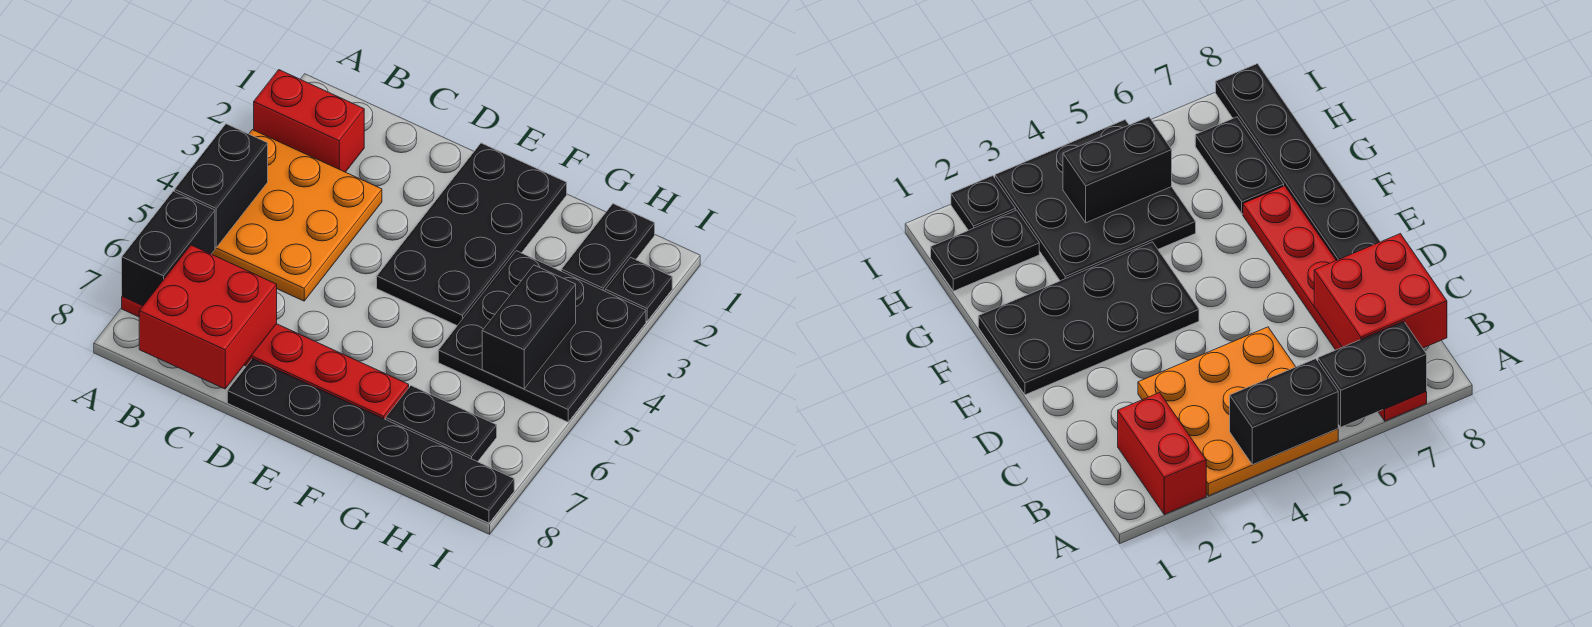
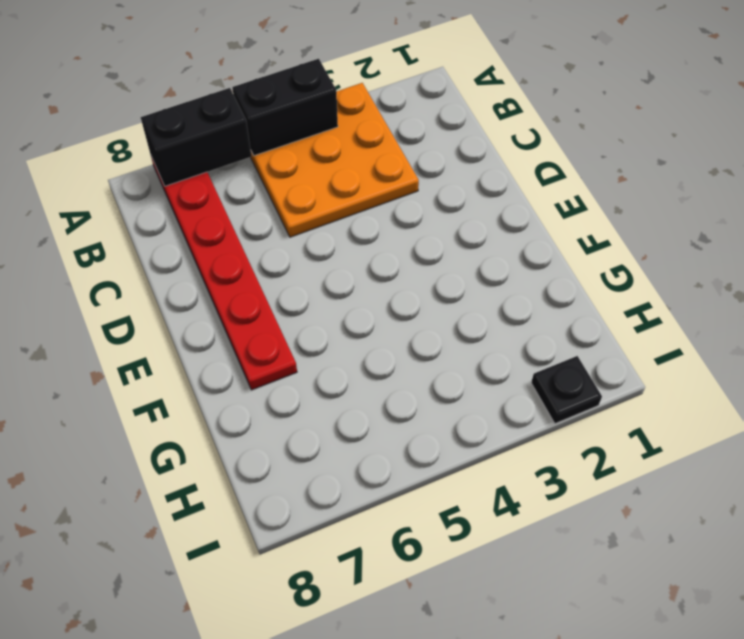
none -> red brick A2:B2 level 1
none -> black plate D8:I8 level 1
none -> black plate E1:F4 level 1

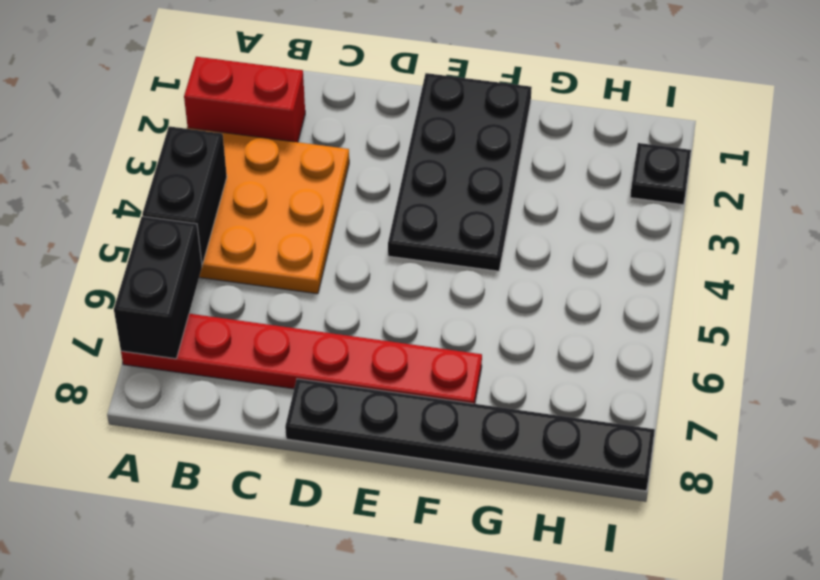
none -> black plate G3:I5 level 1
none -> black plate G7:H7 level 1
none -> black plate H1:H2 level 1

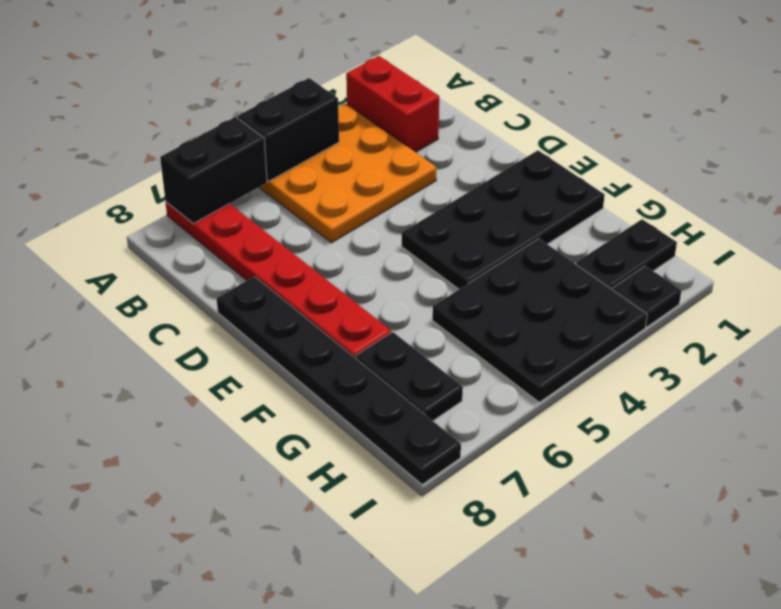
none -> red brick B7:C8 level 2
none -> black brick H4:H5 level 2

